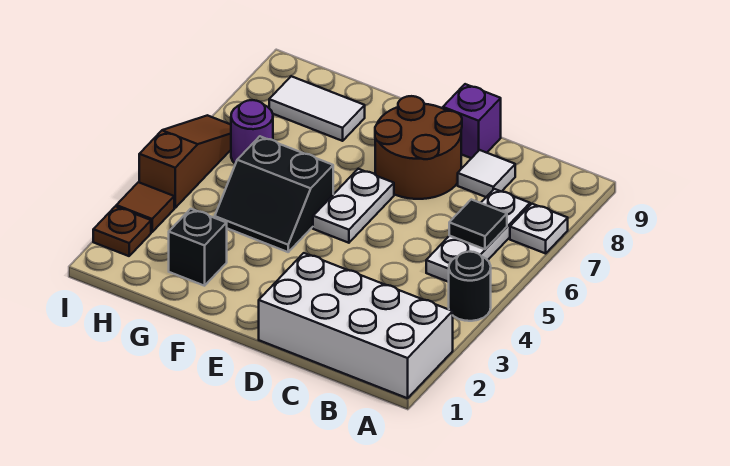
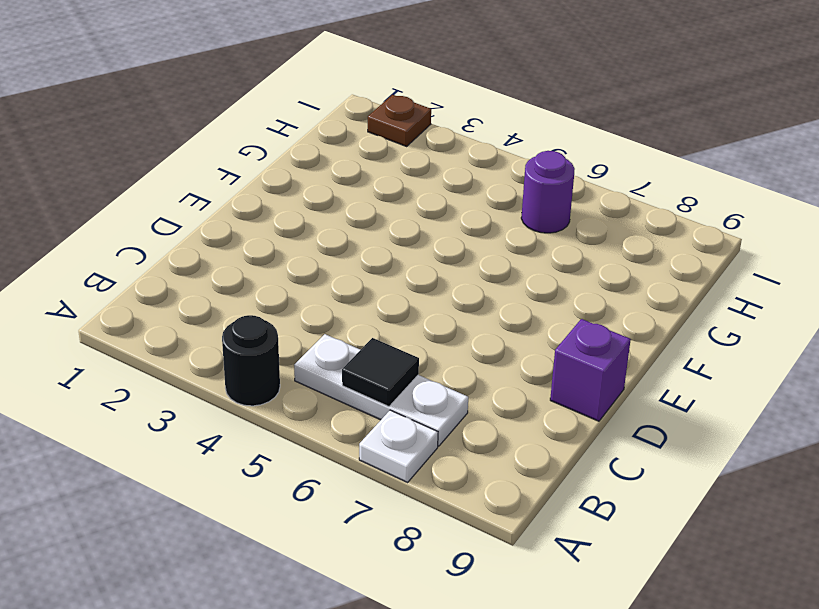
none -> white brick A1:D2 level 1
none -> white tile C8 level 1
none -> brown round brick D7:E8 level 1

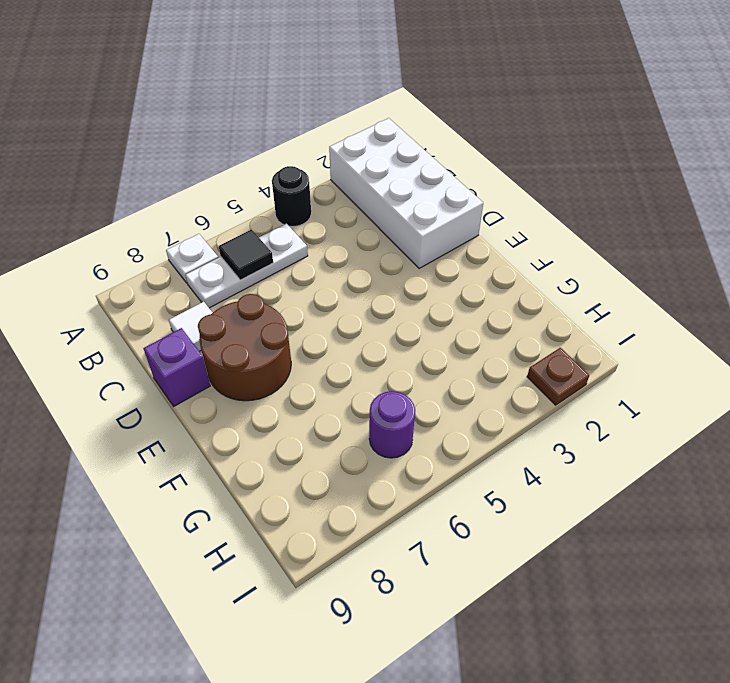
none -> white plate E5:E6 level 1
none -> black slope F4:G5 level 1 top 5
none -> black brick G2 level 1

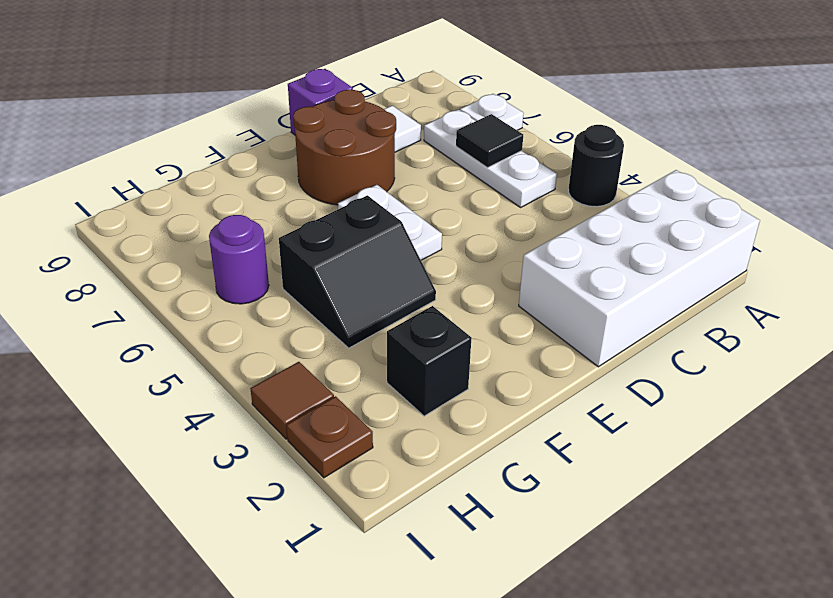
none -> white tile G8:H8 level 1
none -> brown slope I4:I6 level 1 top 4

